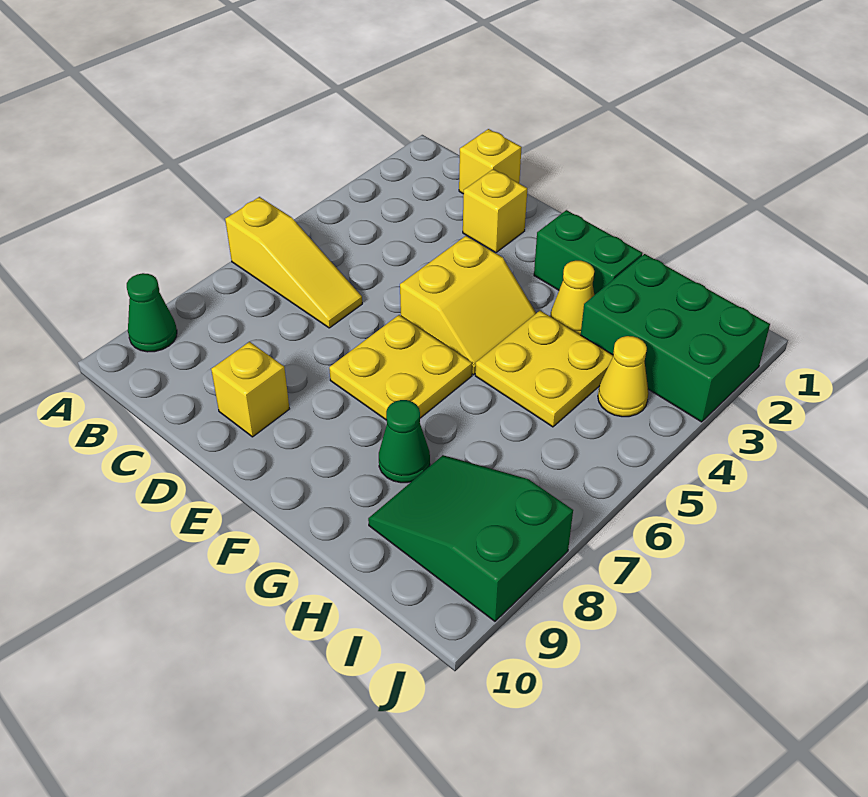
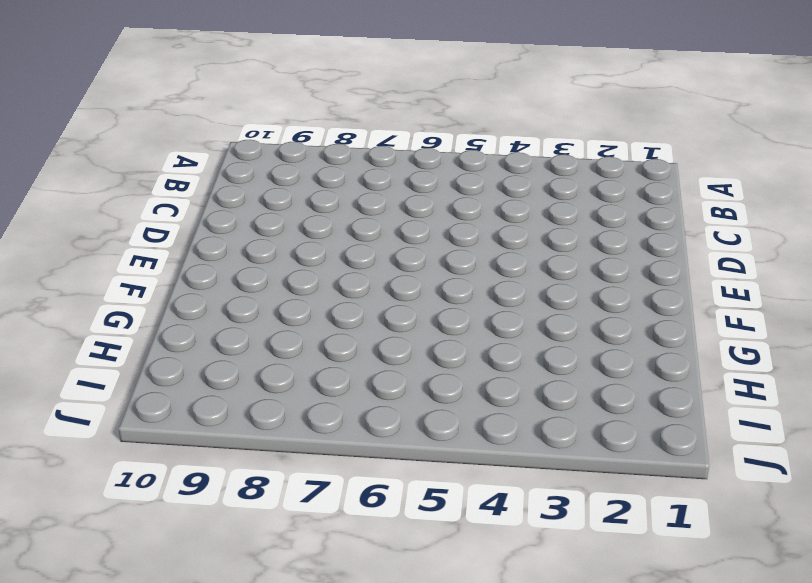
none -> yellow slope A6:C6 level 1 top A
none -> green cone A9 level 1
none -> yellow brick C1 level 1

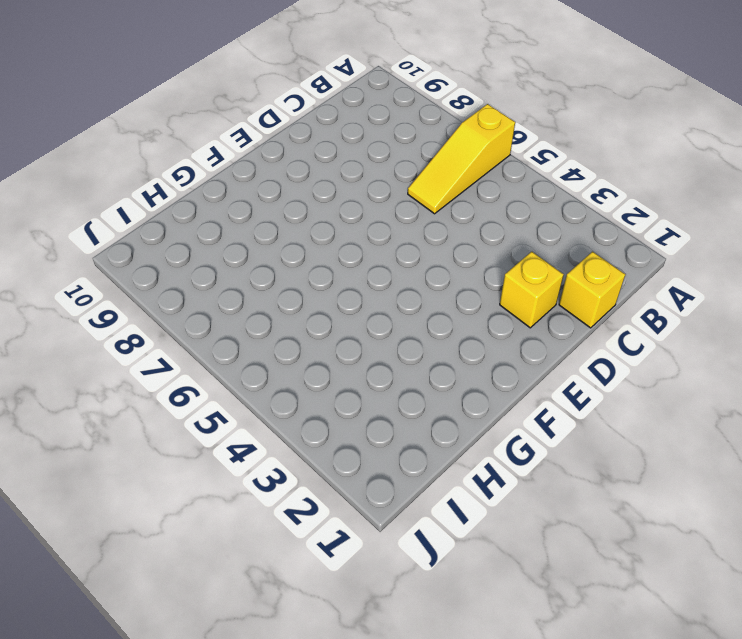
none -> green cone A9 level 1
none -> yellow brick D9 level 1
none -> yellow slope E4:F5 level 1 top E

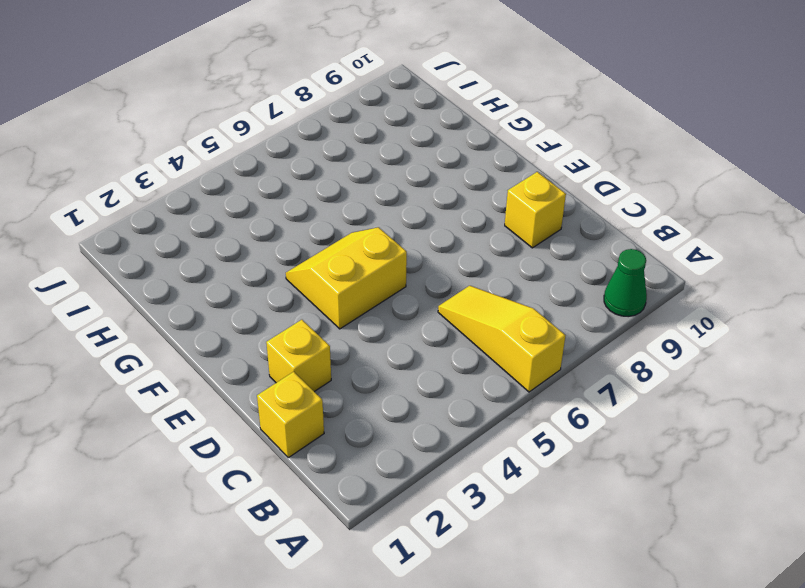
none -> yellow plate E6:F7 level 1
none -> green brick F2:G2 level 1
none -> yellow cone G3 level 1

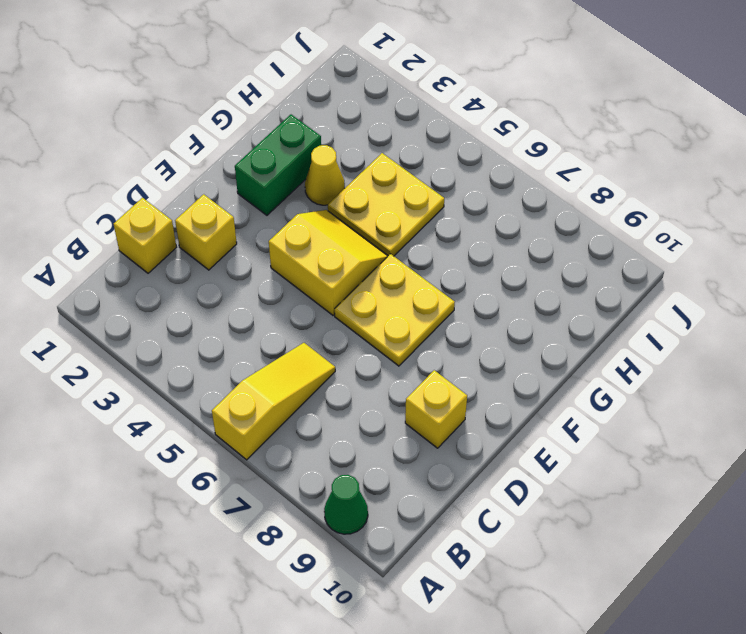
none -> green cone G8 level 1
none -> green brick H2:J3 level 1
none -> green slope H8:J9 level 1 top J

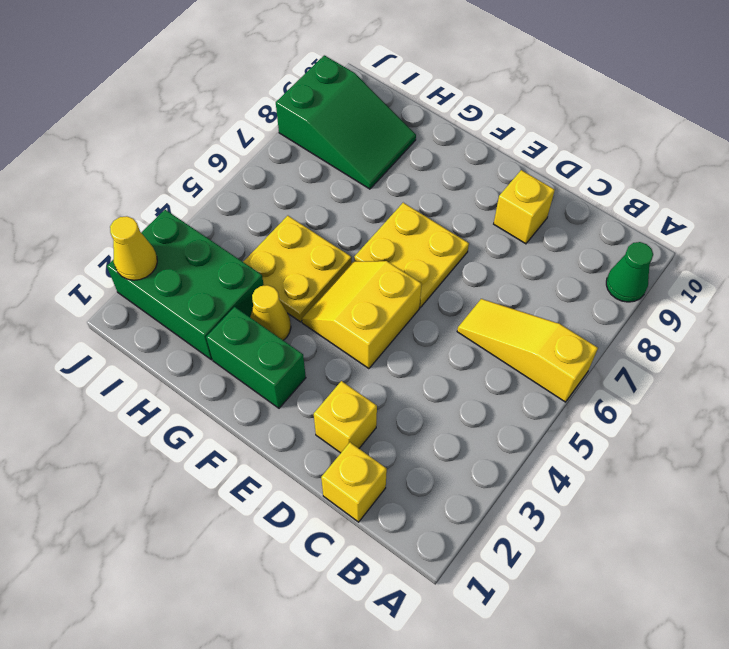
yellow cone J2 level 2 -> yellow cone I4 level 1
none -> green cone G8 level 1

